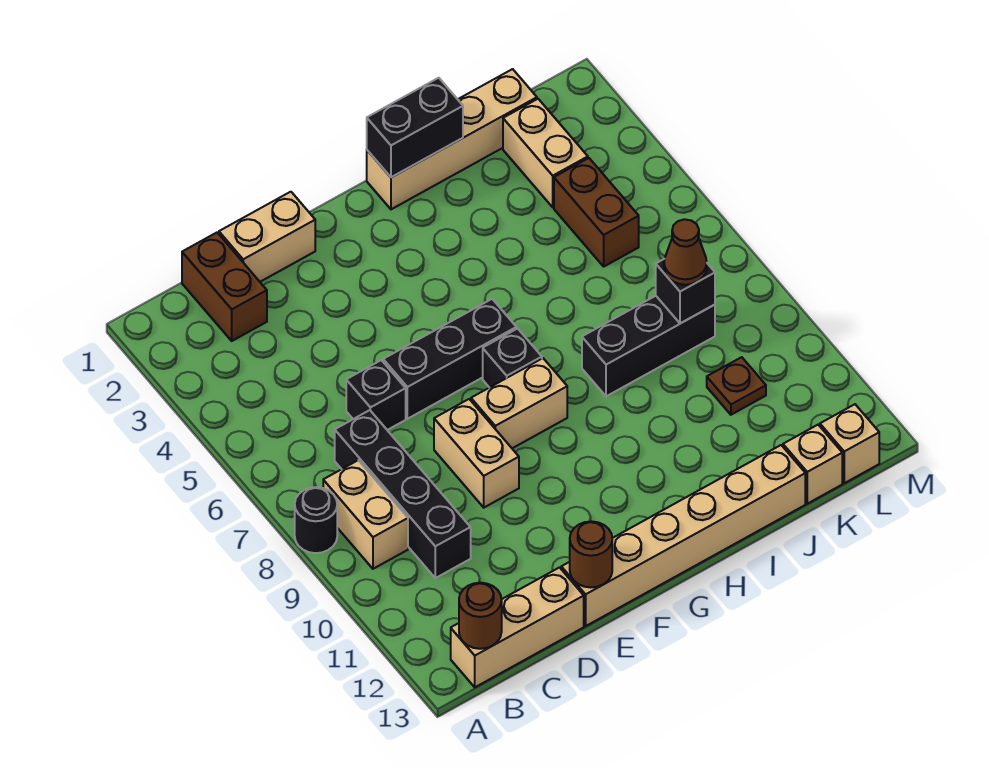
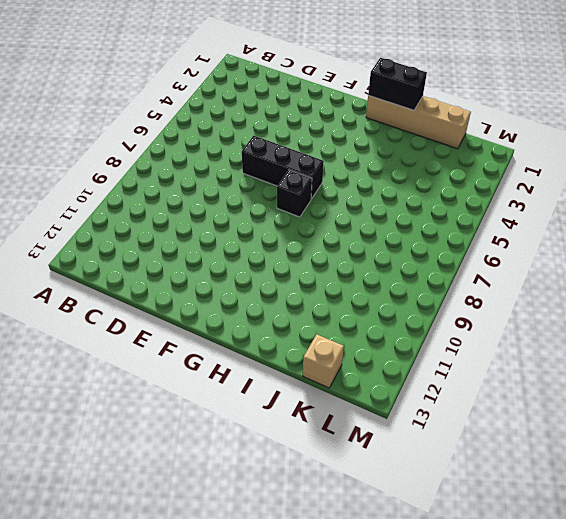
none -> black round brick A8 level 1
none -> tan brick B8:B9 level 1
none -> tan brick B13:D13 level 1

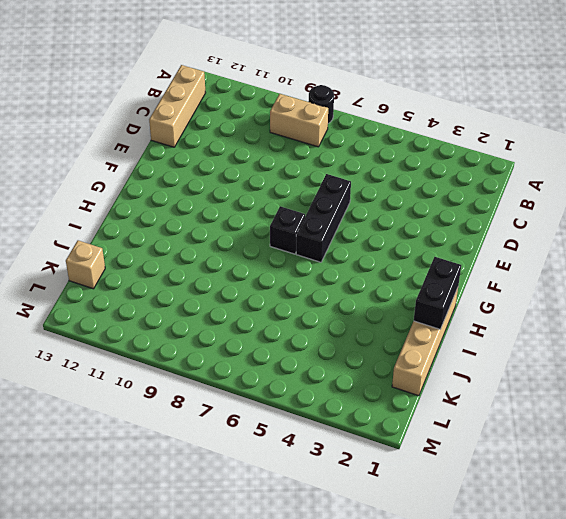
none -> brown brick C1:C2 level 1
none -> black brick C7:C10 level 1
none -> tan brick D1:E1 level 1

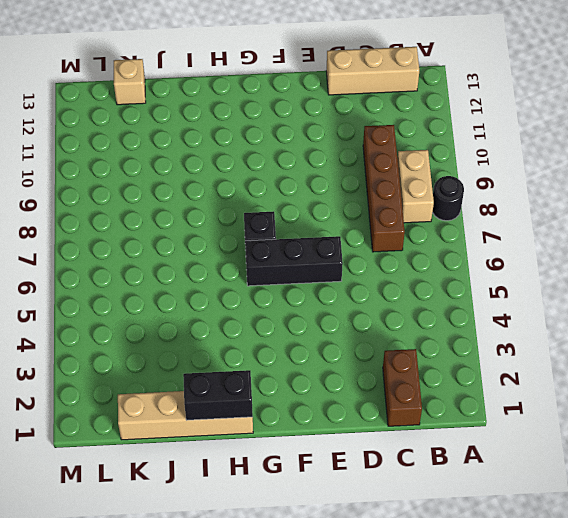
brown brick C7:C10 level 1 -> black brick C7:C10 level 1
none -> tan brick D1:E1 level 1
none -> black brick D6 level 1
none -> tan brick E8:E9 level 1

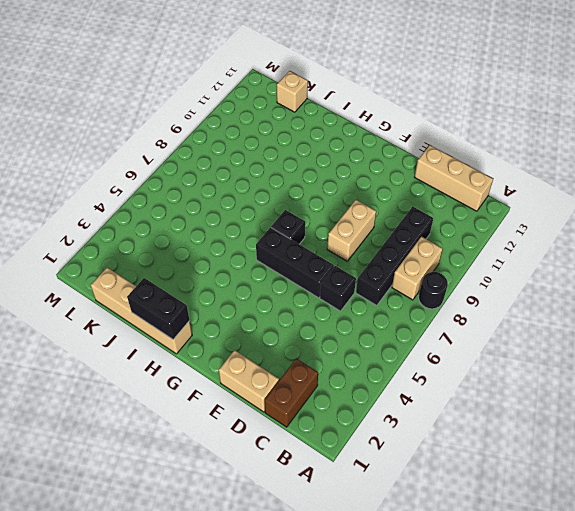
none -> tan brick E13:J13 level 1
none -> tan brick F8:G8 level 1
none -> black brick I8:K8 level 1

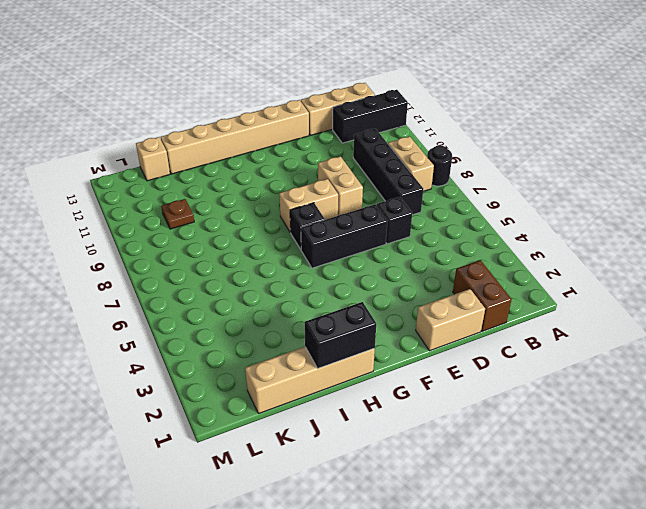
black brick A12:C12 level 1 -> black brick I8:K8 level 1
none -> tan brick K2:K3 level 1
none -> brown brick K4:K5 level 1
none -> tan brick L13 level 1

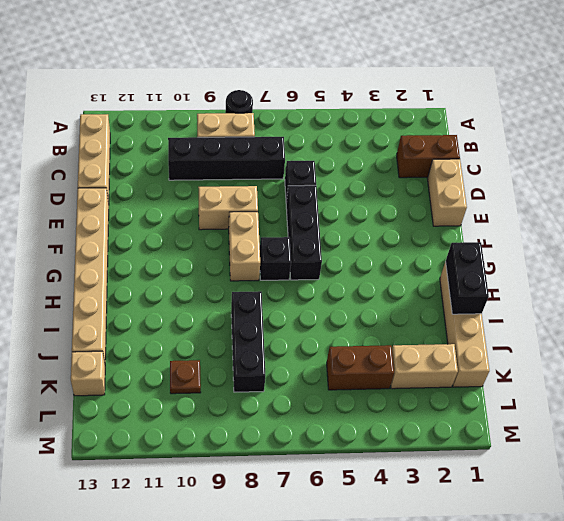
none -> tan brick L13 level 1
none -> brown round brick B13 level 2
none -> brown round brick E13 level 2

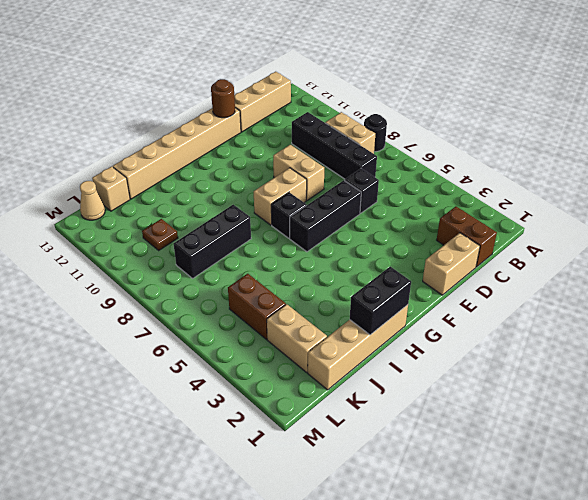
tan cone L13 level 1 -> tan brick L13 level 1
none -> brown round brick B13 level 2
none -> black brick K8 level 2
none -> brown cone K8 level 3

